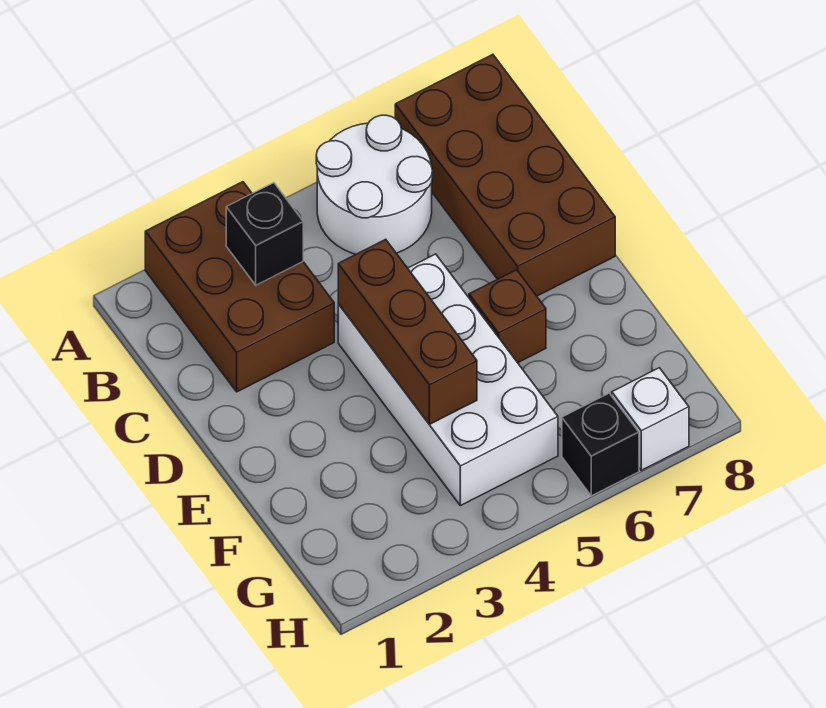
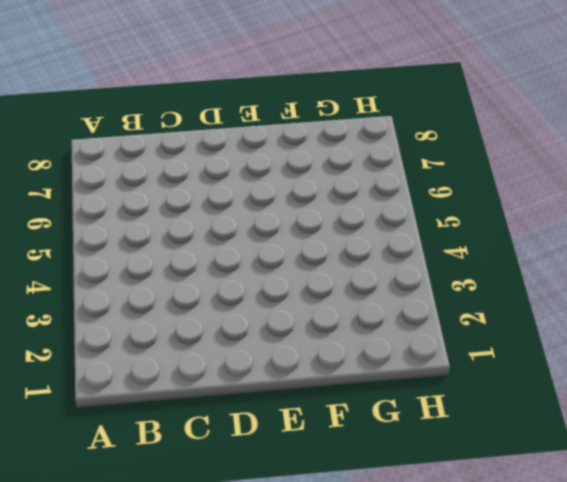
none -> brown brick A2:C3 level 1
none -> white round brick A5:B6 level 1

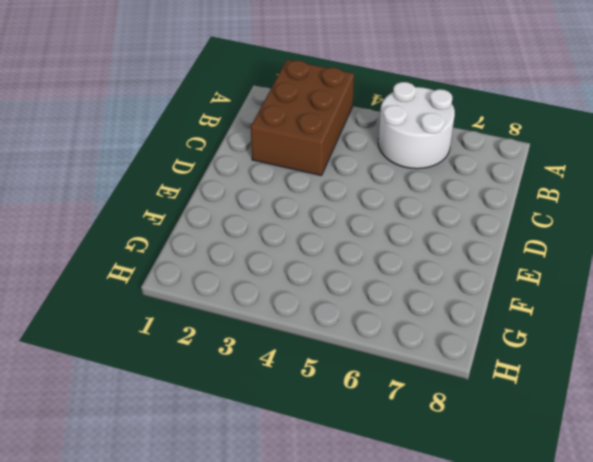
none -> brown brick A7:D8 level 1
none -> white brick D4:G5 level 1

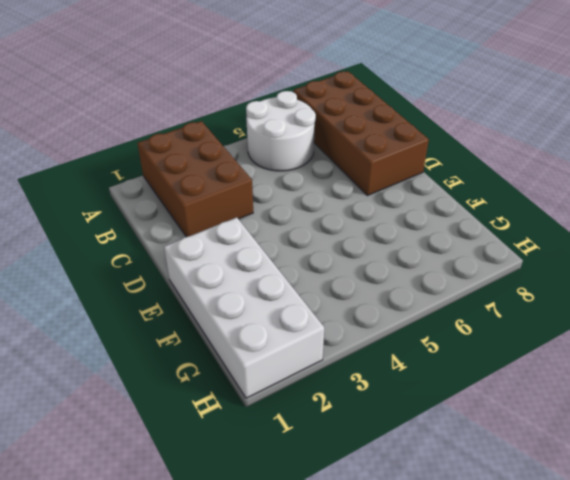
white brick E1:H2 level 1 -> white brick D4:G5 level 1
none -> brown brick E6 level 1
none -> black brick H6 level 1

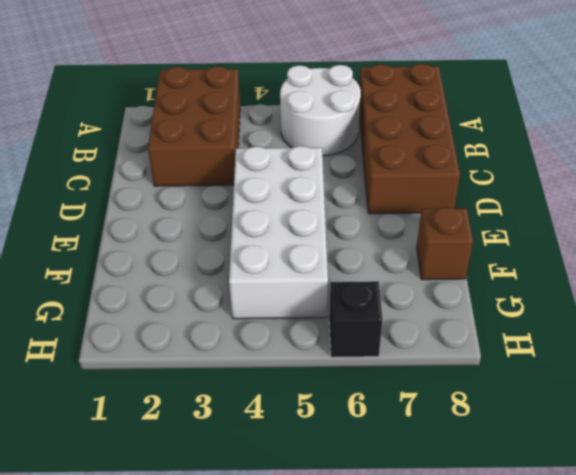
brown brick F8 level 1 -> brown brick E6 level 1
none -> white brick H7 level 1
none -> black brick B3 level 2

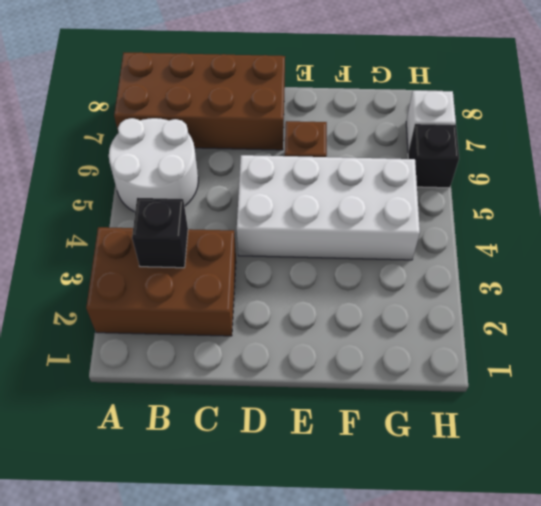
none -> brown brick D4:F4 level 2

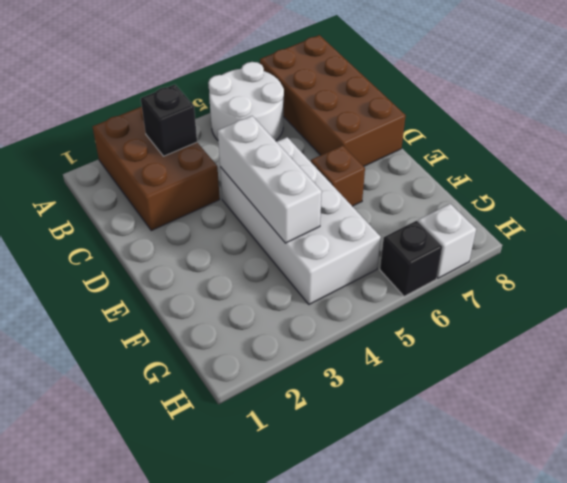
white brick D4:F4 level 2 -> brown brick D4:F4 level 2

